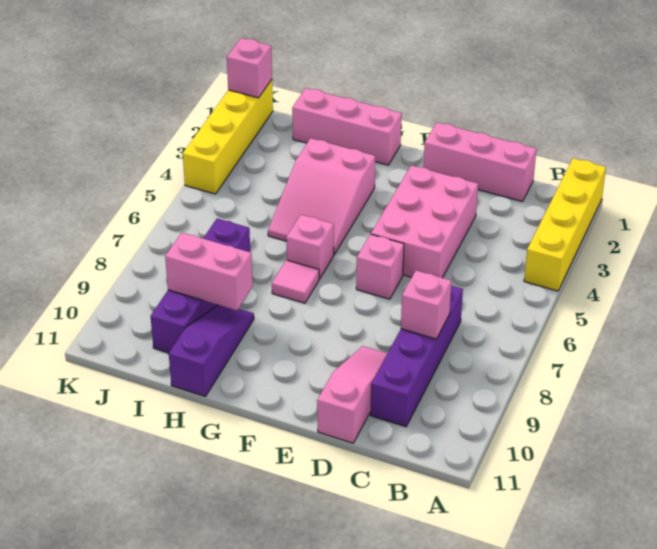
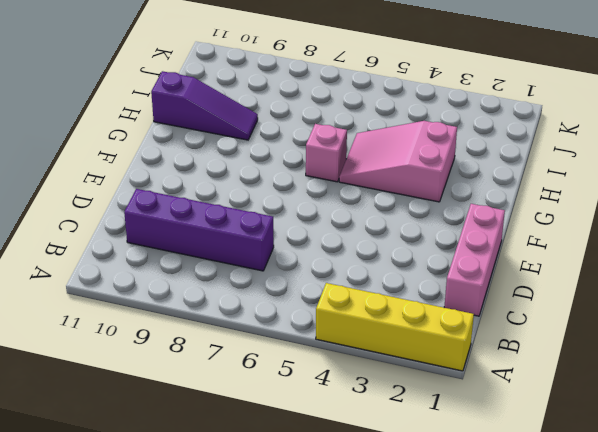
none -> pink brick D3:E5 level 1
none -> pink slope D9:D11 level 1 top 11
none -> pink brick E6 level 1

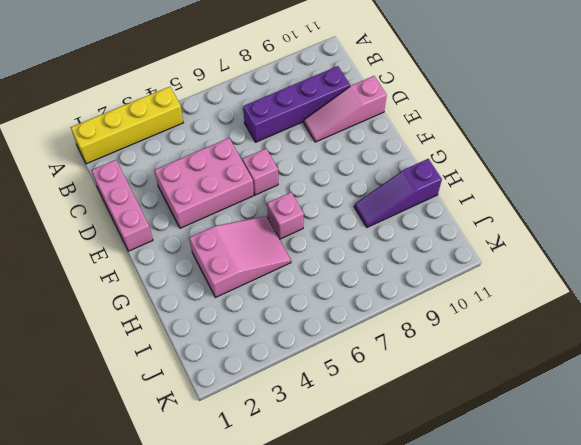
none -> pink brick G1:I1 level 1
none -> pink tile G7 level 1
none -> purple brick I7:I10 level 1

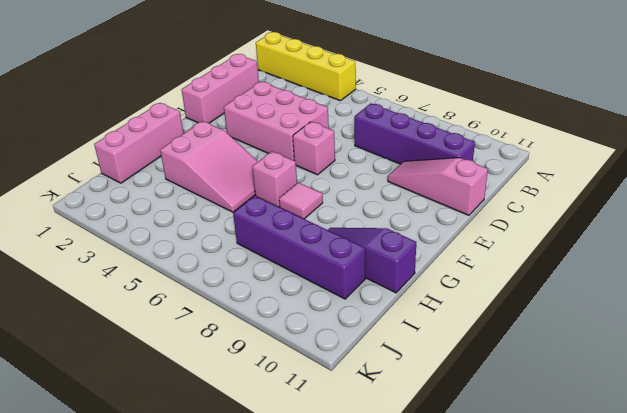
none -> yellow brick K1:K4 level 1
none -> pink brick C8 level 2
none -> pink brick H9:I9 level 2

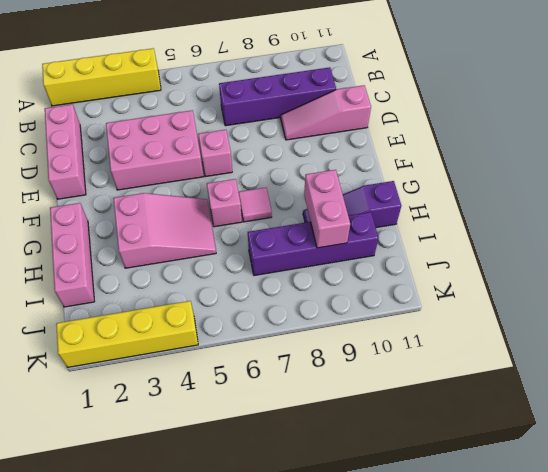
none -> pink brick C8 level 2
none -> pink brick K1 level 2

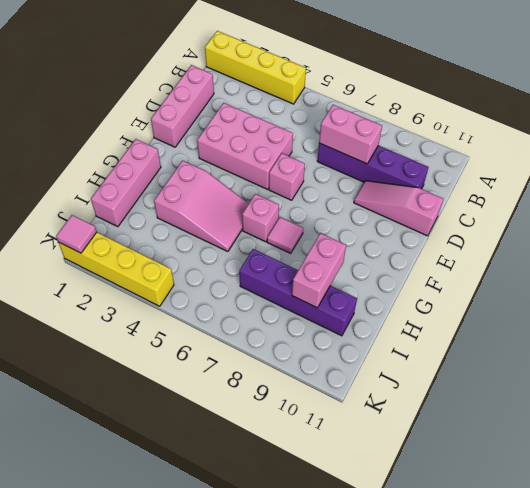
pink brick C7:C8 level 2 -> pink brick C8 level 2
pink tile K1 level 2 -> pink brick K1 level 2
none -> purple slope H9:H11 level 1 top 11

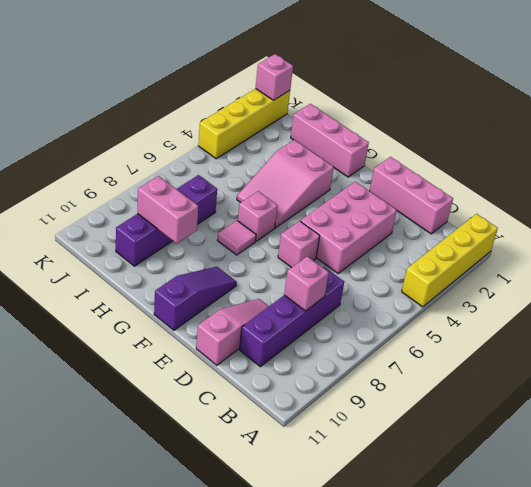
purple slope F9:F11 level 1 top 11 -> purple slope H9:H11 level 1 top 11

